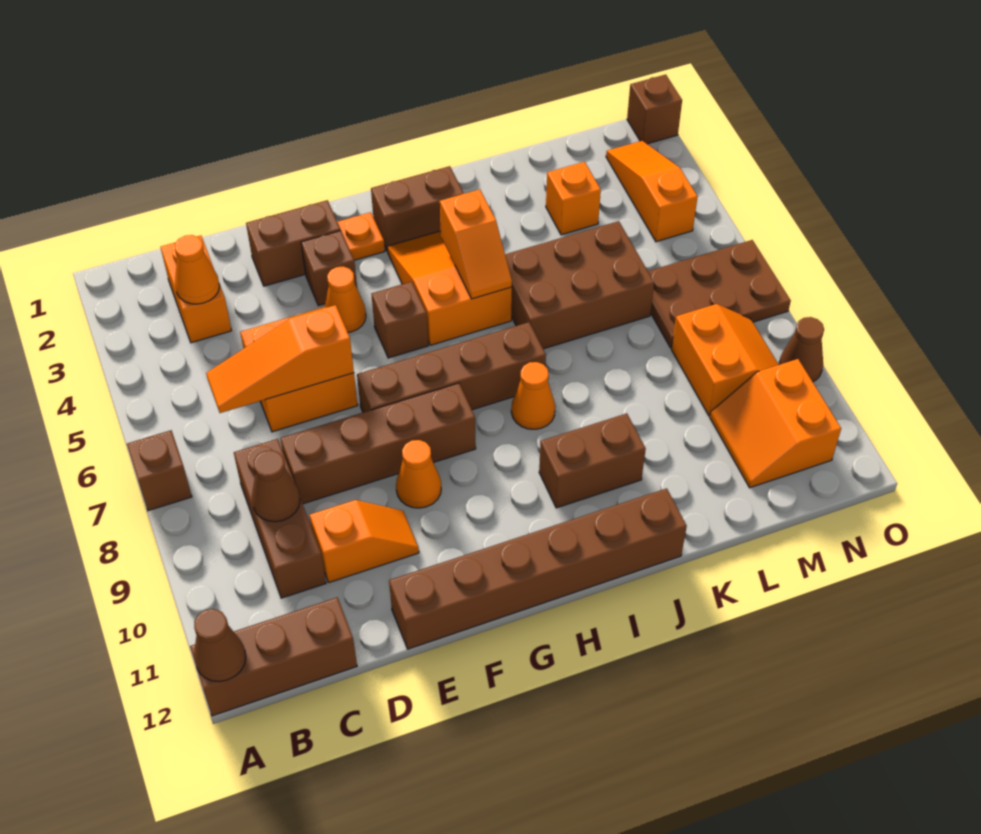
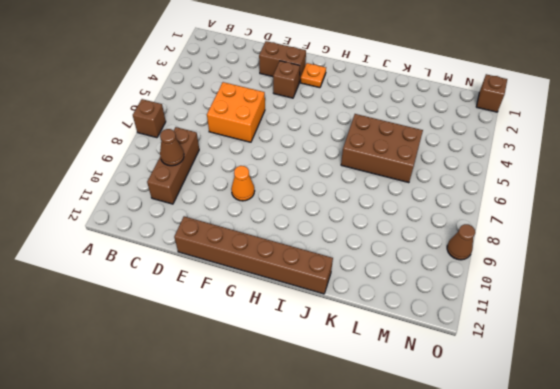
none -> brown brick A12:C12 level 1
none -> orange brick C2:C3 level 1
none -> brown brick D8:G8 level 1
none -> orange slope D10:E10 level 1 top D

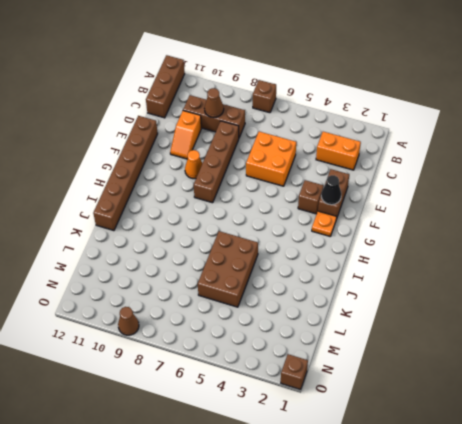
black cone F2 level 2 -> none
none -> orange cone F4 level 1
none -> brown brick F7:I7 level 1
none -> brown brick G5 level 1
none -> brown brick H2:I2 level 1

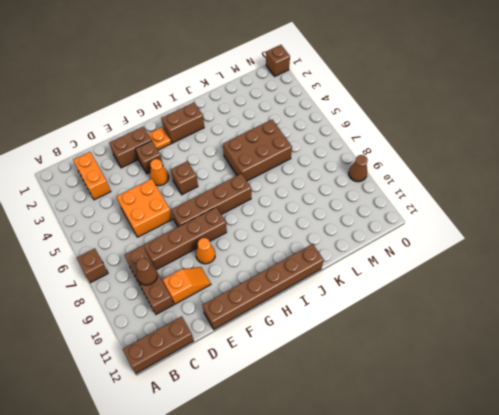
none -> orange slope H3:I5 level 1 top 5
none -> orange cone I8 level 1
none -> brown brick I10:J10 level 1
none -> orange brick L3 level 1

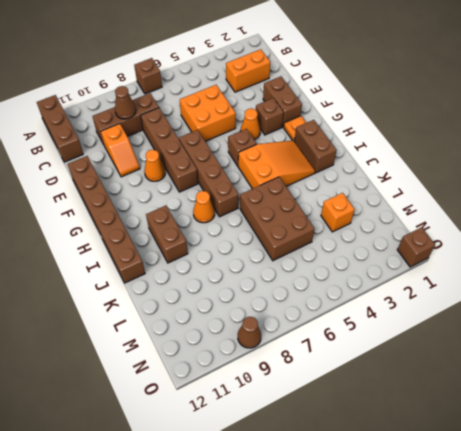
none -> brown plate M6:O7 level 1
none -> orange slope M8:N9 level 1 top M
none -> orange slope M10:N11 level 1 top N
none -> orange slope N2:N4 level 1 top 4

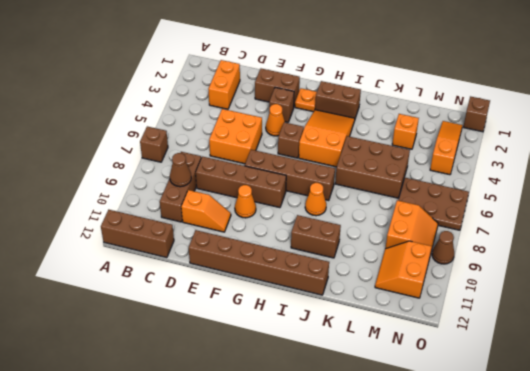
none -> brown cone A12 level 2
none -> orange cone C3 level 2
none -> orange slope C6:E6 level 2 top E
none -> orange slope I4:I5 level 2 top 4

